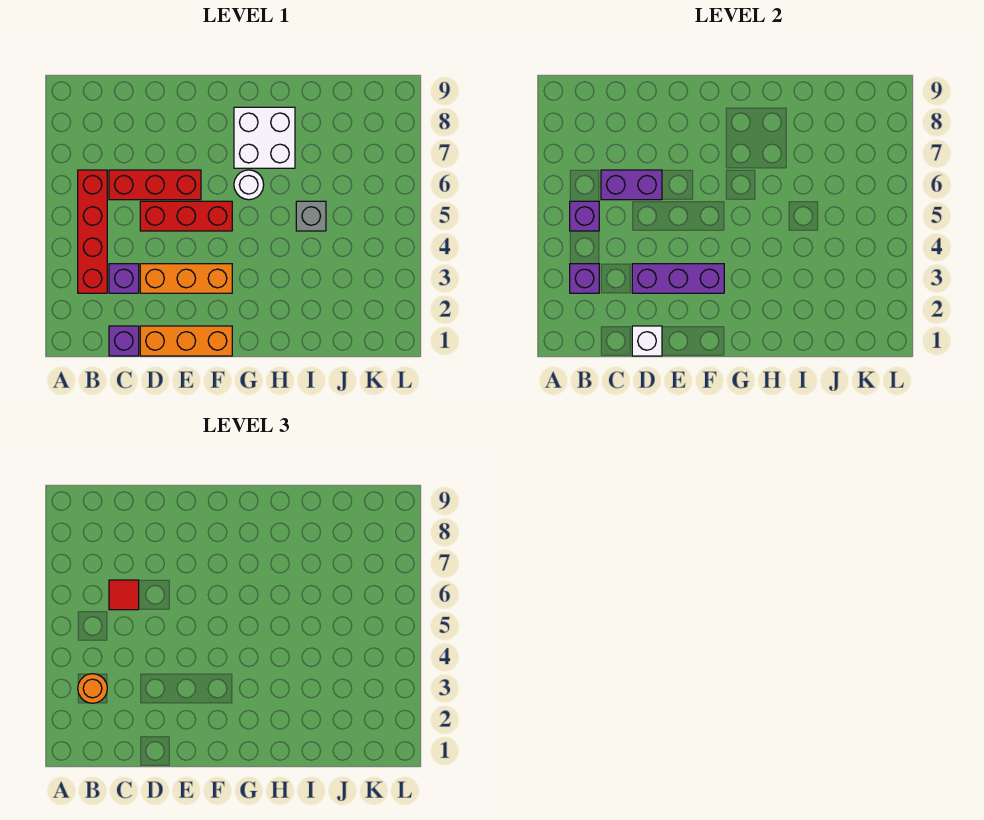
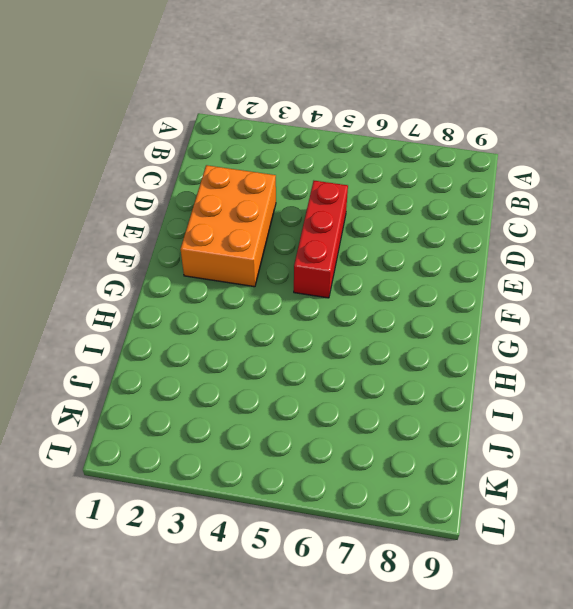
orange brick D2:F3 level 1 -> orange brick D3:F3 level 1
none -> red brick B3:B6 level 1
none -> purple brick C1 level 1
none -> purple brick C3 level 1

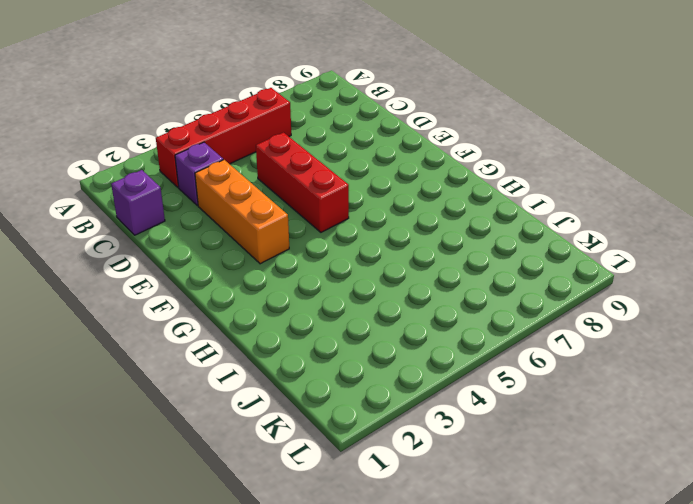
none -> red brick C6:E6 level 1
none -> orange brick D1:F1 level 1
none -> white round brick G6 level 1

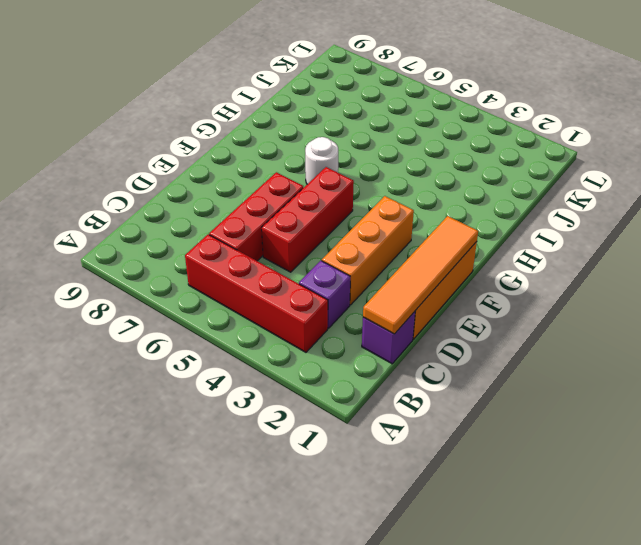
orange tile C1:F1 level 2 -> white brick D1 level 2
none -> white brick G7:H8 level 1
none -> grey brick I5 level 1
none -> purple brick B3 level 2

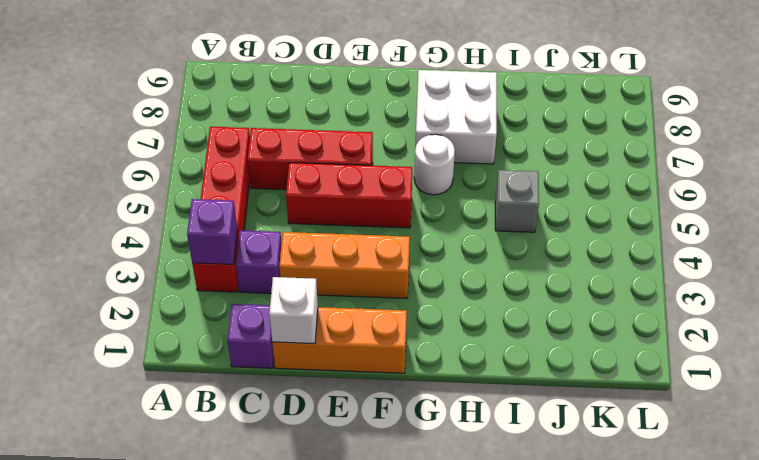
none -> purple brick B5 level 2
none -> purple brick C6:D6 level 2
none -> purple brick D3:F3 level 2

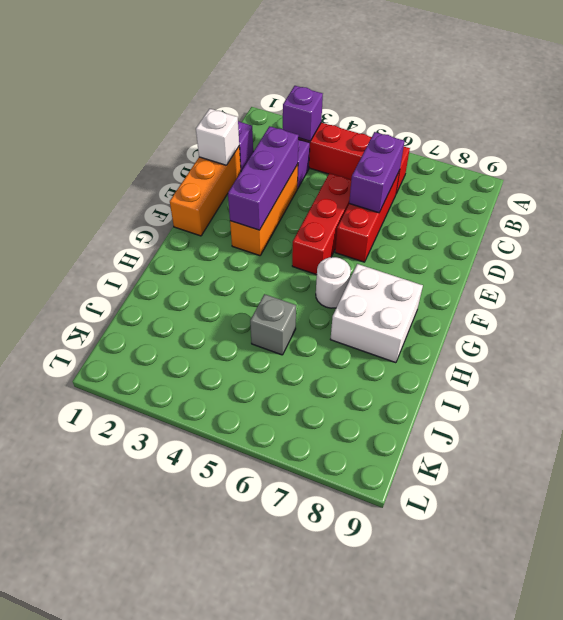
none -> purple brick B5 level 2
none -> orange round brick B3 level 3
none -> red tile C6 level 3

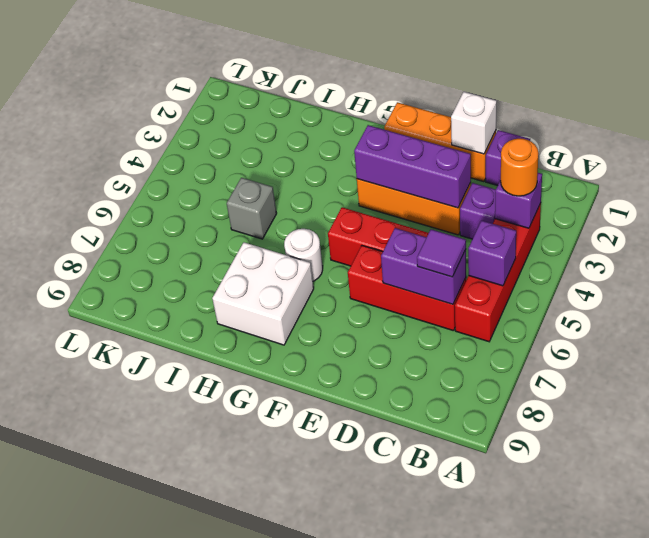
purple tile C6 level 3 -> red tile C6 level 3

